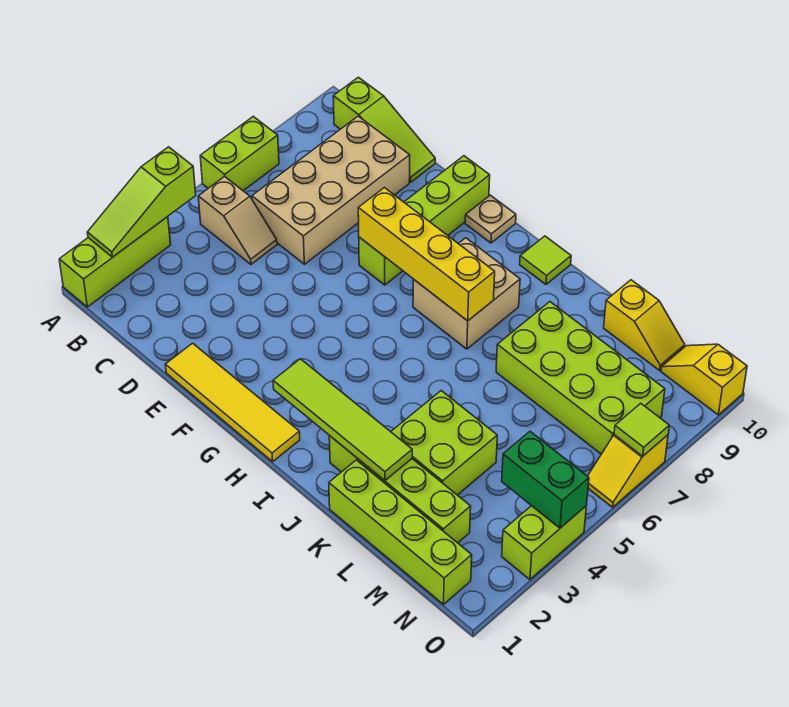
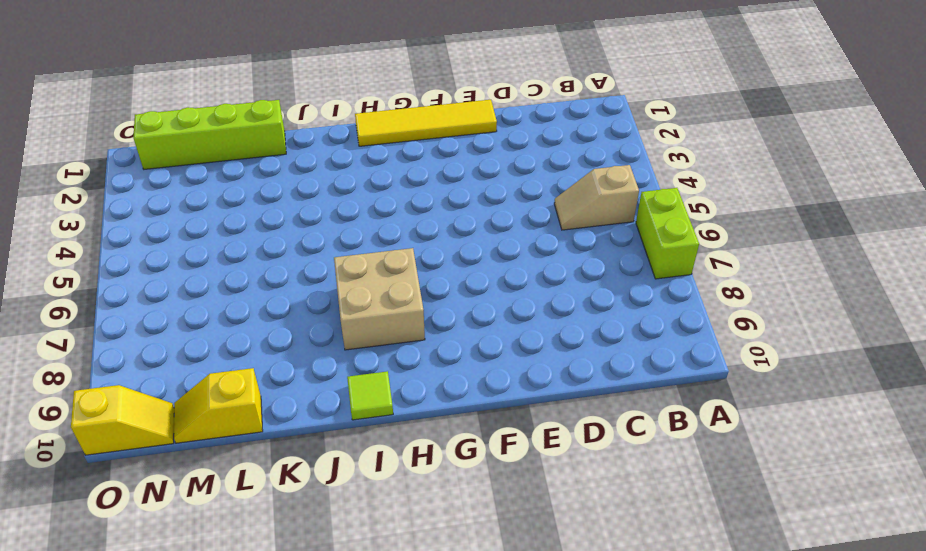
none -> lime brick A1:A3 level 1
none -> lime slope B10:D10 level 1 top B
none -> tan brick C6:D9 level 1

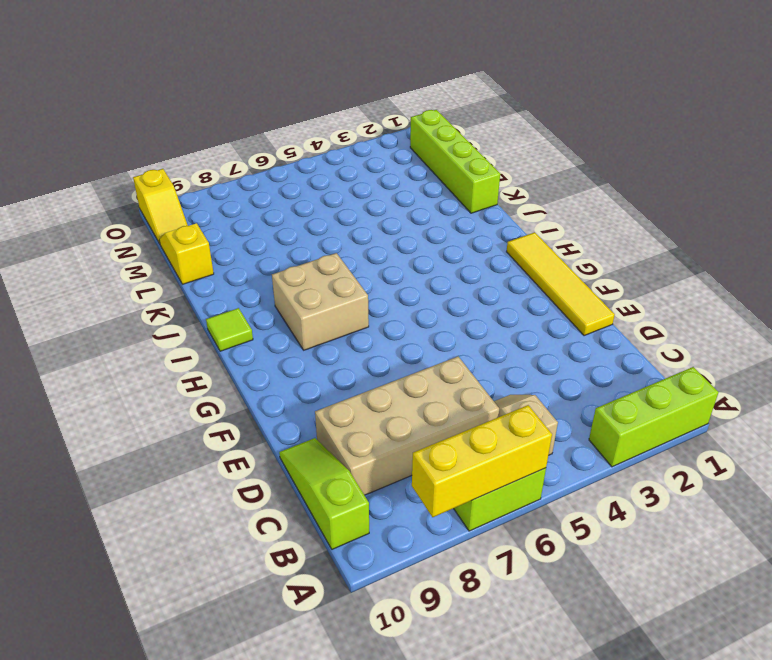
yellow brick A6:A8 level 2 -> none
none -> lime brick F7:F10 level 1
none -> tan plate G10 level 1
none -> lime brick J2:M2 level 1

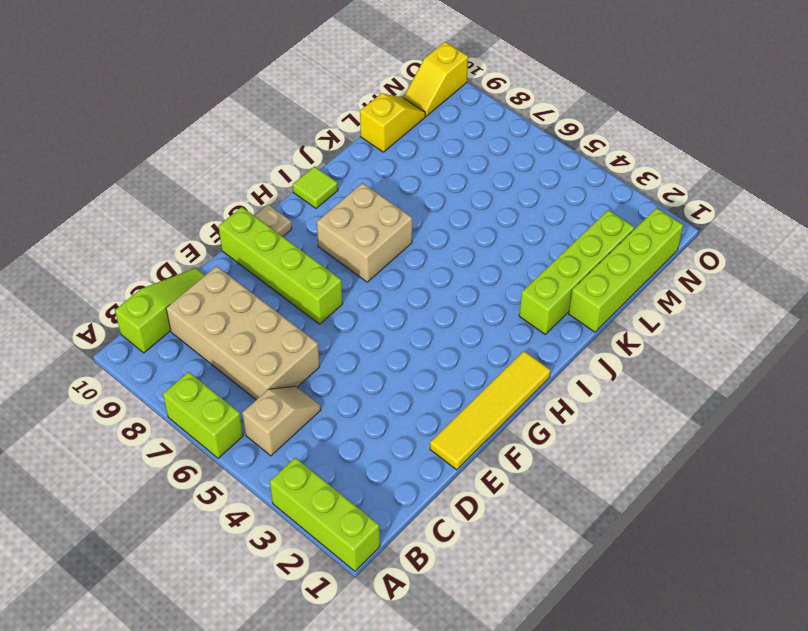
none -> lime brick K3:L4 level 1
none -> lime brick K7:N8 level 1
none -> lime brick O3:O4 level 1

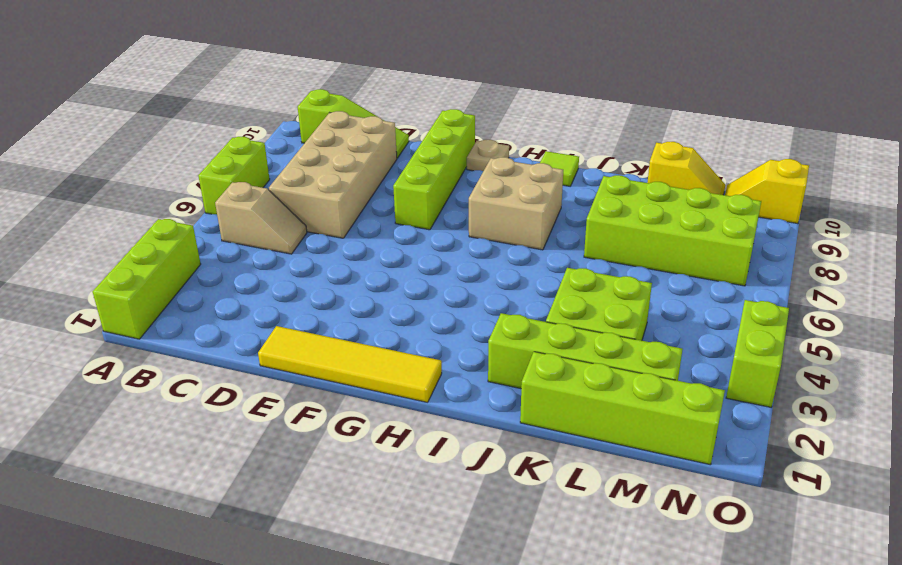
none -> yellow slope O6:O7 level 1 top 7
none -> lime slope A2:A4 level 2 top 4
none -> yellow brick F7:I7 level 2

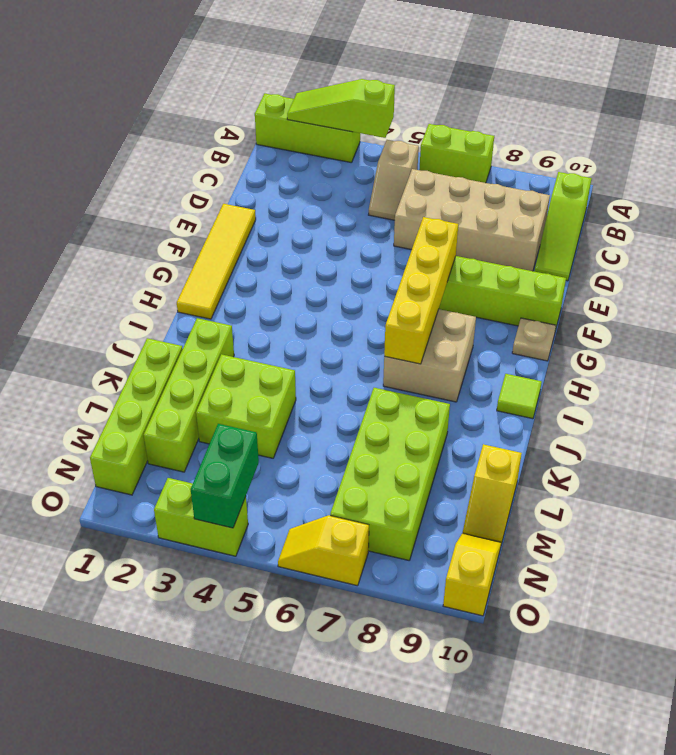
none -> lime tile H2:K2 level 2
none -> lime tile O7 level 2

